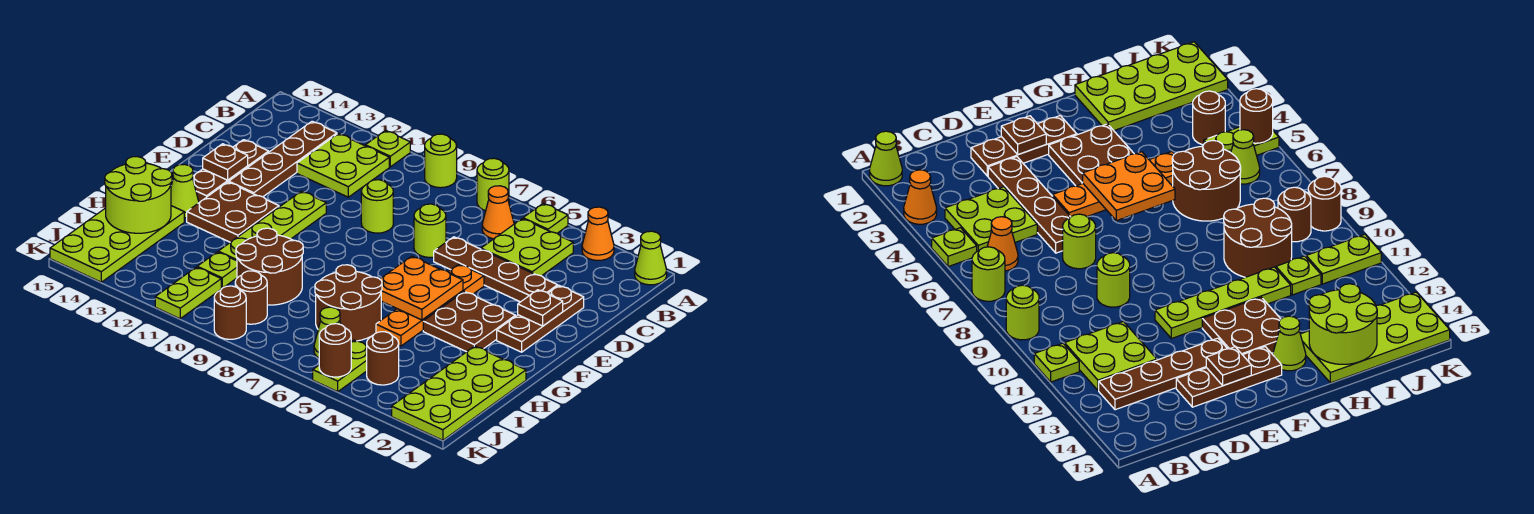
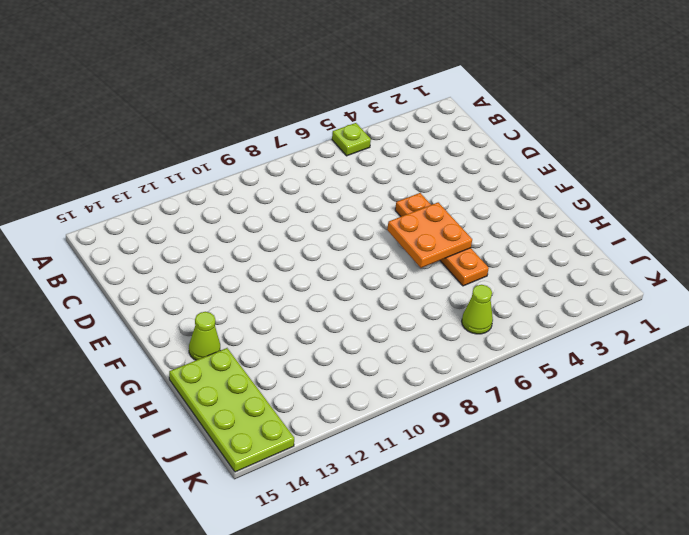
none -> lime cone A1 level 1
none -> orange cone A3 level 1
none -> lime round brick A7 level 1
none -> lime round brick A9 level 1

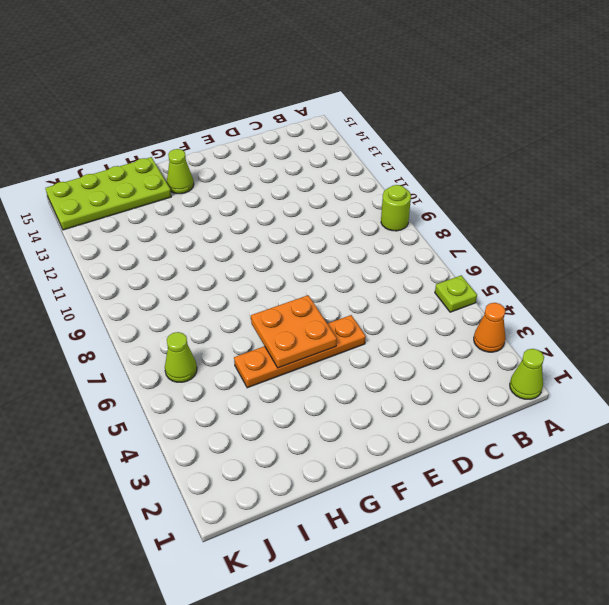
none -> lime round brick A7 level 1
none -> lime plate A11 level 1
none -> lime plate B4:C5 level 1
none -> orange cone B6 level 1

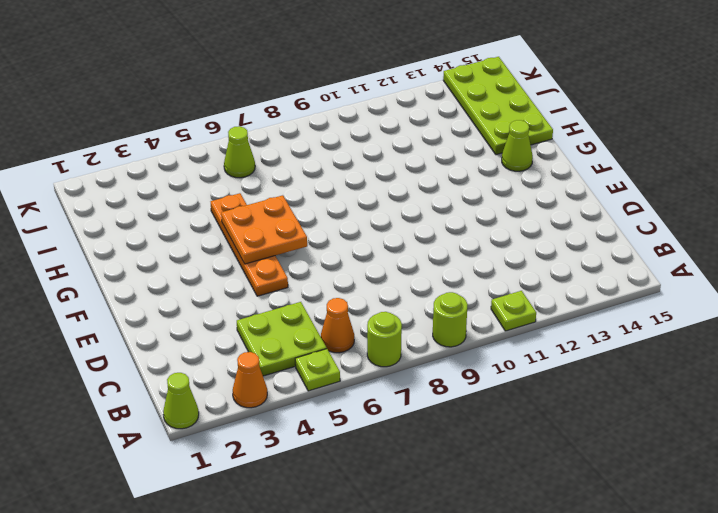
none -> lime plate B11:C12 level 1
none -> brown plate B13:E13 level 1
none -> brown plate D2:F2 level 1
none -> brown plate D3:D6 level 1

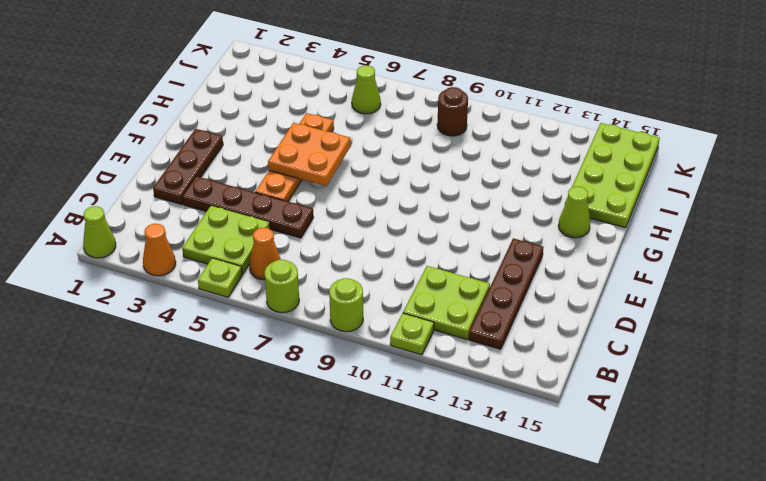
none -> lime round brick D7 level 1
none -> lime round brick D9 level 1
none -> brown plate D14:F14 level 1
none -> lime plate E11:H11 level 1

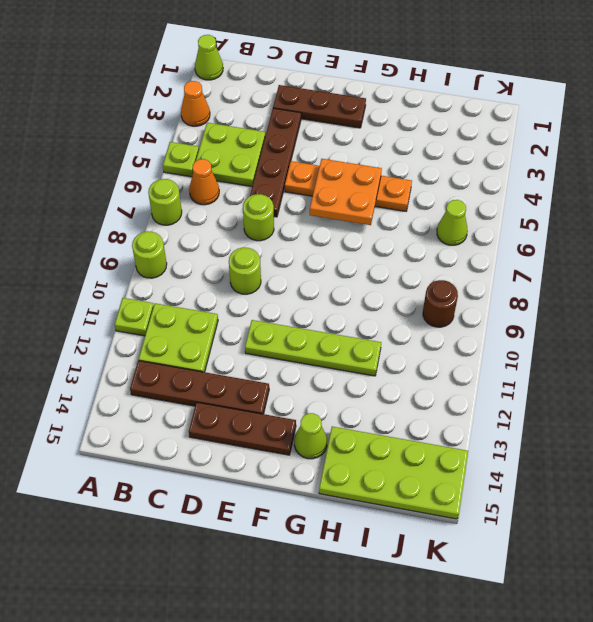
none -> brown plate F3:G4 level 1
none -> brown plate F12:G13 level 1
none -> lime plate H1:K2 level 1
none -> brown round brick H6:I7 level 1

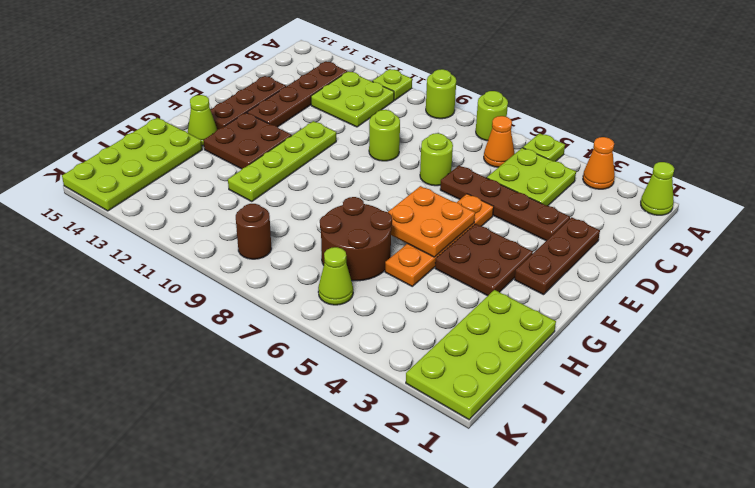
none -> brown round brick H9:I10 level 1
none -> lime plate I11 level 1
none -> brown round brick J4 level 1
none -> lime plate J5:K5 level 1

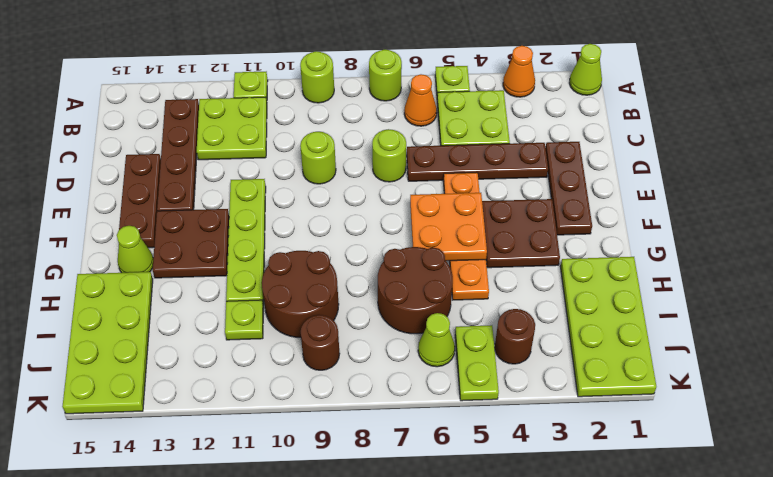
none -> lime plate J11:K11 level 1
none -> brown round brick K9 level 1
none -> brown plate E2 level 2
none -> brown plate E14 level 2

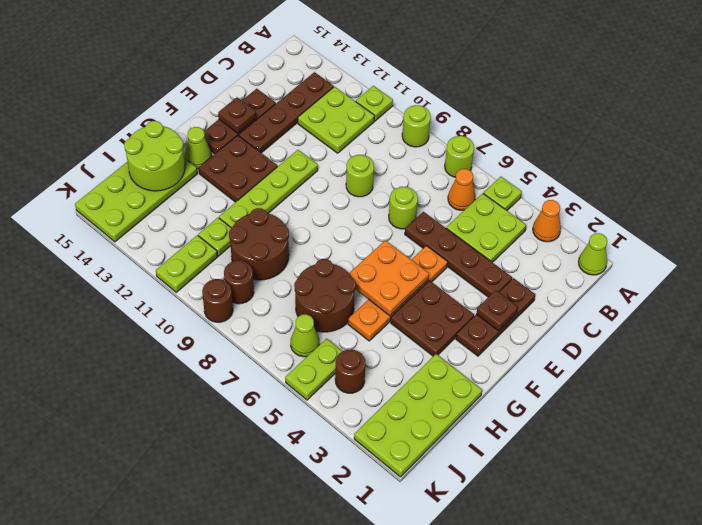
none -> brown round brick K5 level 2

